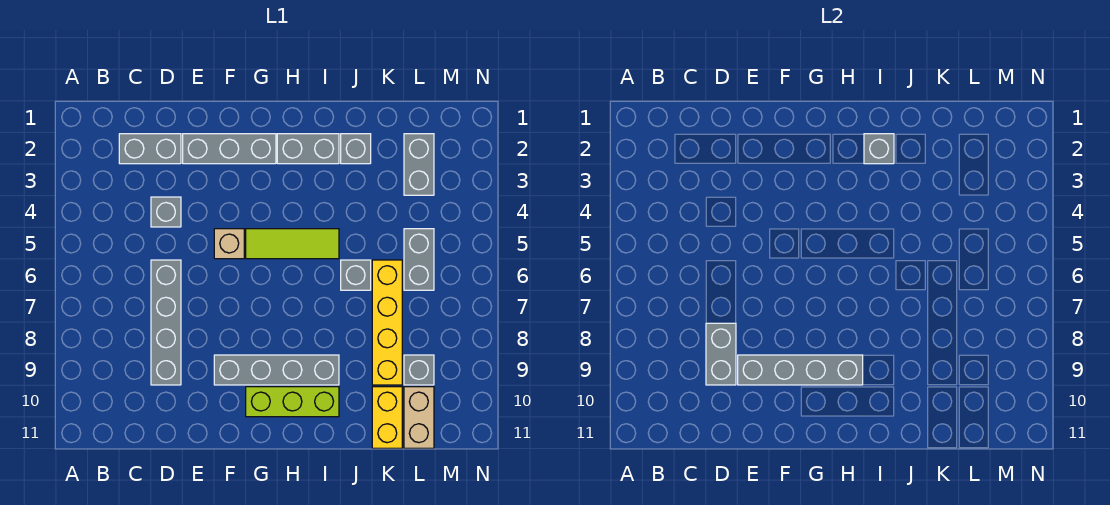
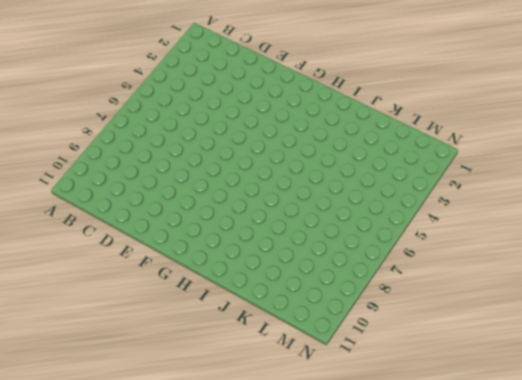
none -> grey brick C2:D2 level 1
none -> grey brick D4 level 1
none -> grey brick D6:D9 level 1

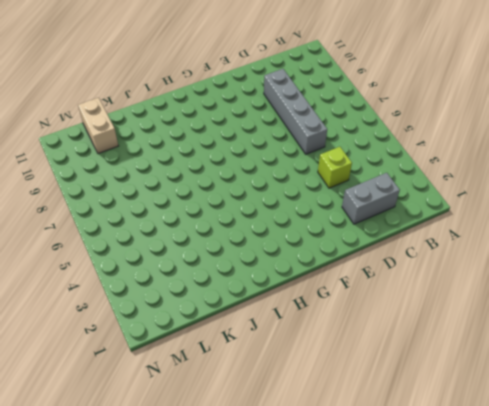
lime brick D4 level 1 -> grey brick D4 level 1
none -> grey brick E2:G2 level 1
none -> tan brick F5 level 1
none -> grey brick F9:I9 level 1

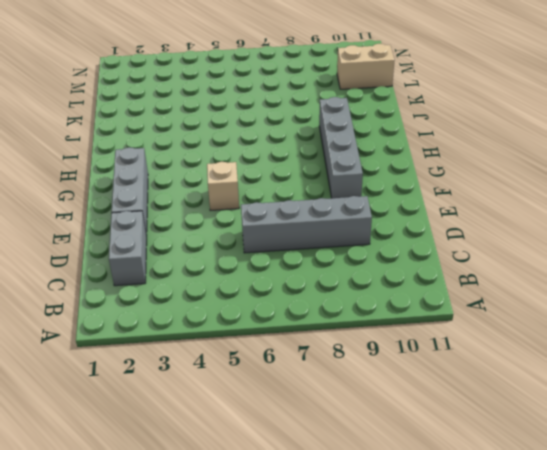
none -> grey brick D4 level 1
none -> lime tile G5:I5 level 1
none -> lime brick G10:I10 level 1

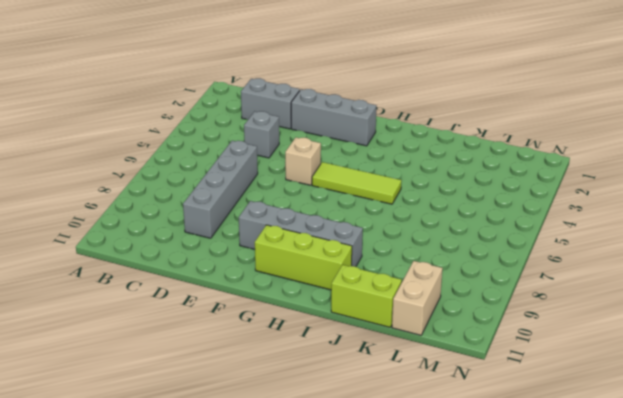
lime brick J11:K11 level 1 -> yellow brick K10:K11 level 1
none -> grey brick H2:I2 level 1
none -> grey brick J2 level 1
none -> grey brick J6 level 1

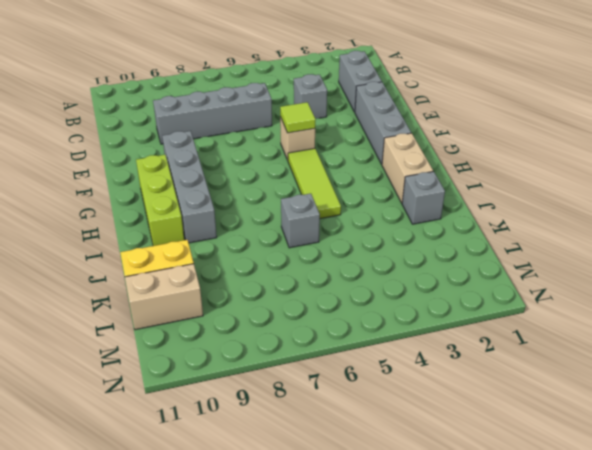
lime tile F5 level 2 -> none
tan brick H2:I2 level 1 -> grey brick H2:I2 level 1
none -> yellow brick K6:K9 level 1
none -> grey brick L2:L3 level 1
none -> grey brick L5:L6 level 1

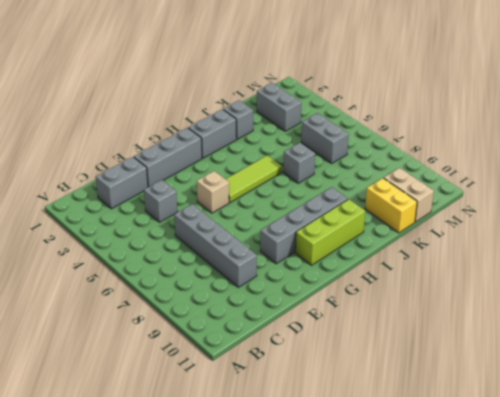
none -> yellow brick K6:K9 level 1
none -> grey brick L9 level 1
none -> grey brick D8:D9 level 2

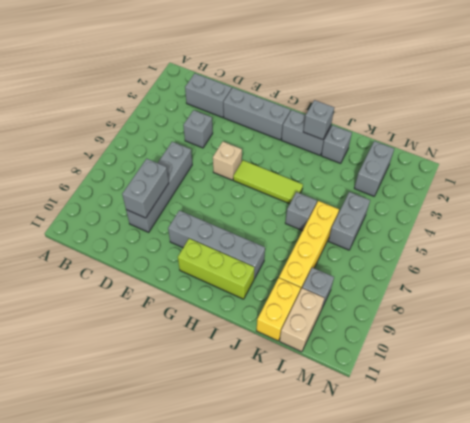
none -> grey brick E9:H9 level 2

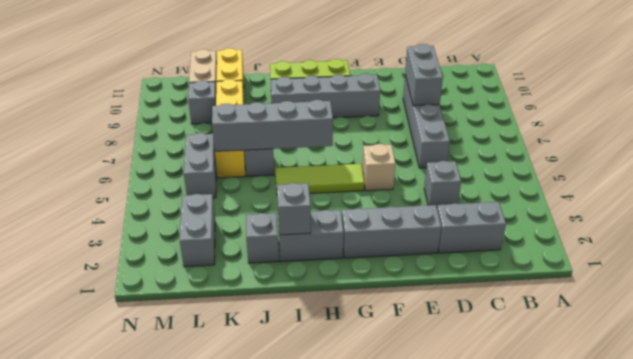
grey brick H6:K6 level 2 -> grey brick E9:H9 level 2

